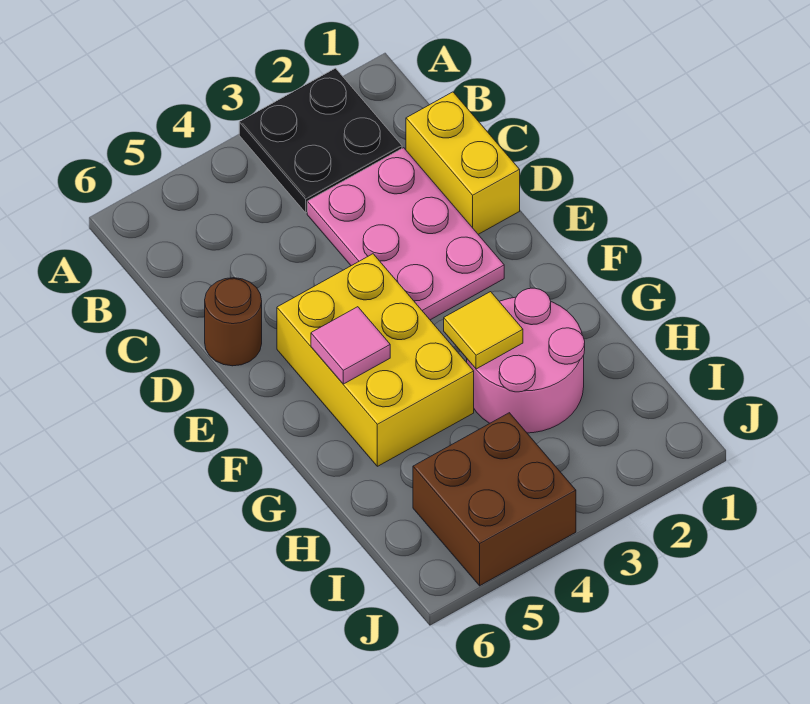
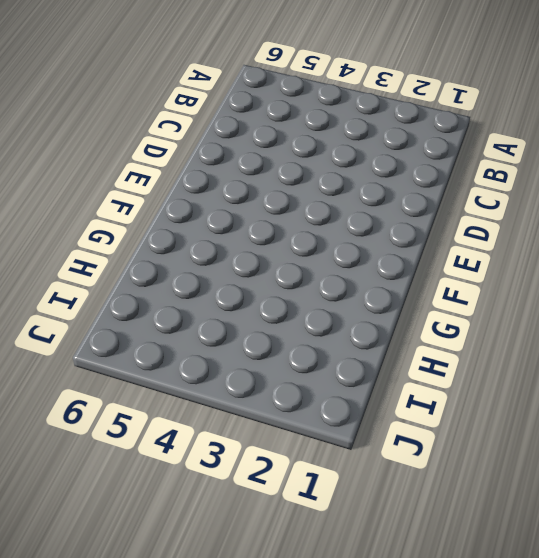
none -> black plate A2:B3 level 1
none -> yellow brick C1:D1 level 1

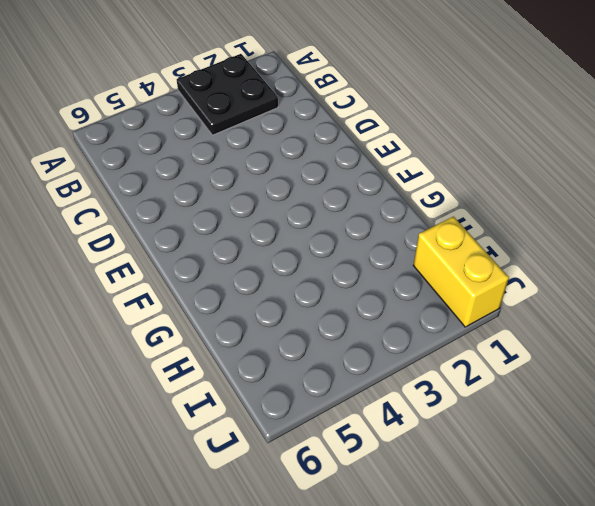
yellow brick I1:J1 level 1 -> yellow brick C1:D1 level 1
none -> pink plate C2:E3 level 1
none -> brown round brick D6 level 1

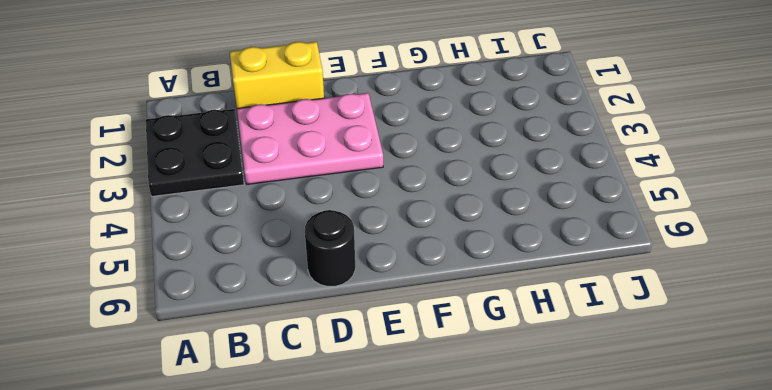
black round brick D6 level 1 -> brown round brick D6 level 1
none -> yellow brick E4:G5 level 1
none -> pink round brick G2:H3 level 1

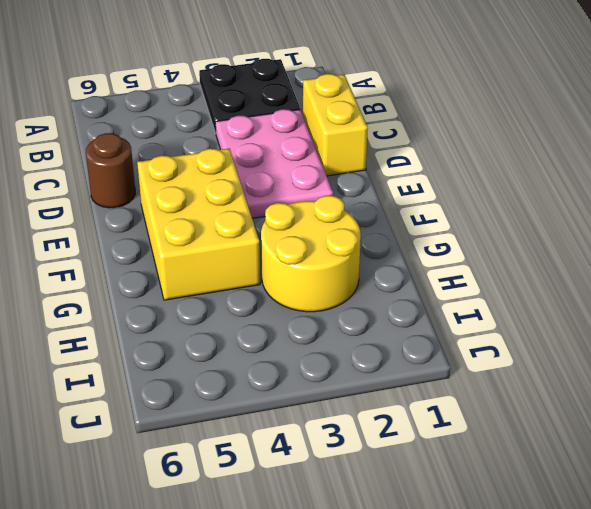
yellow round brick G2:H3 level 1 -> pink round brick G2:H3 level 1
none -> brown brick I4:J5 level 1
none -> pink tile F5 level 2

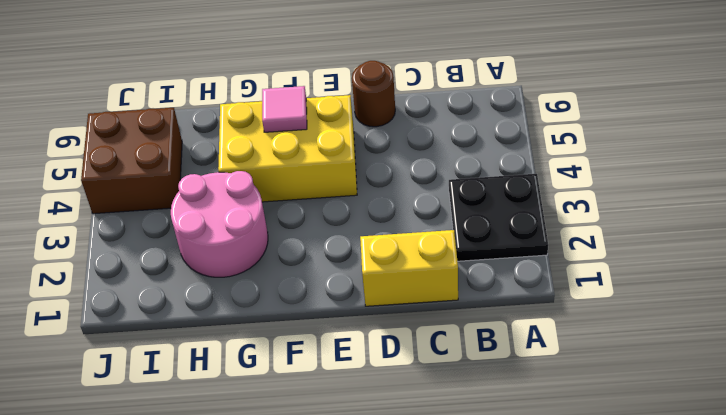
none -> pink plate C2:E3 level 1
none -> yellow tile G3 level 2

